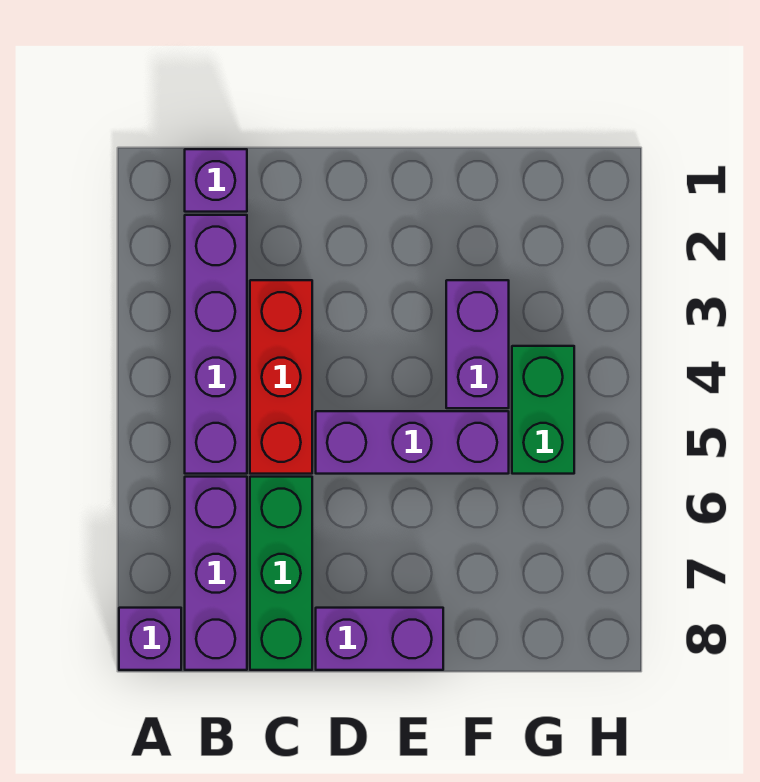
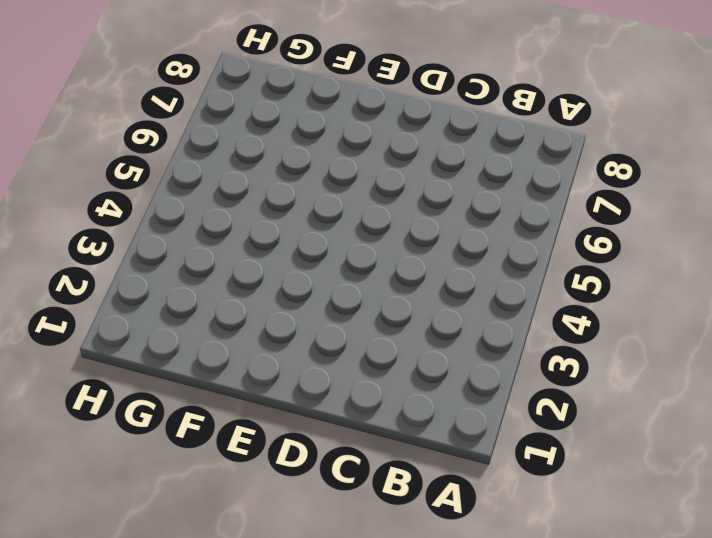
none -> purple brick A8 level 1
none -> purple brick B1 level 1

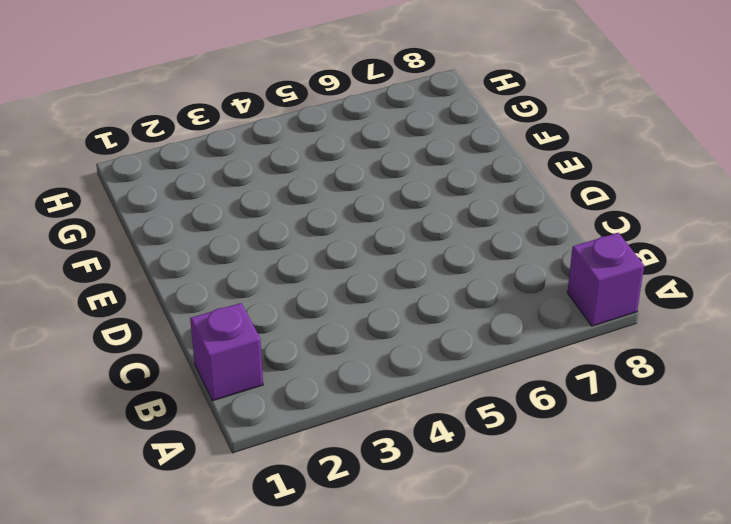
none -> purple brick B2:B5 level 1
none -> purple brick B6:B8 level 1

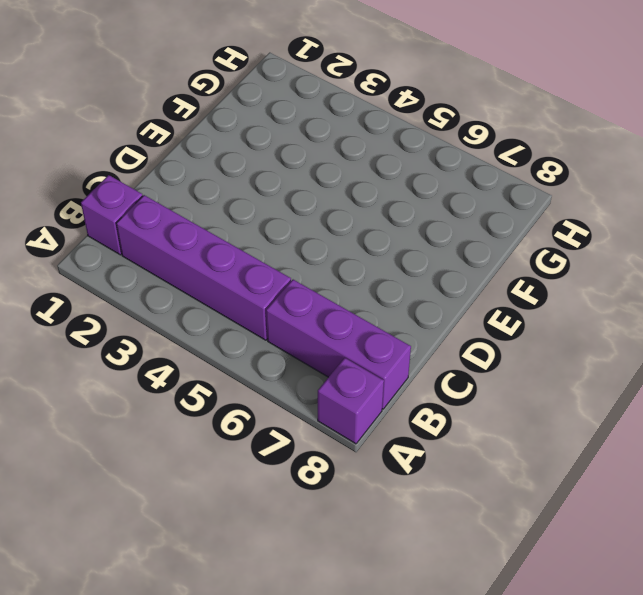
none -> red brick C3:C5 level 1
none -> green brick C6:C8 level 1

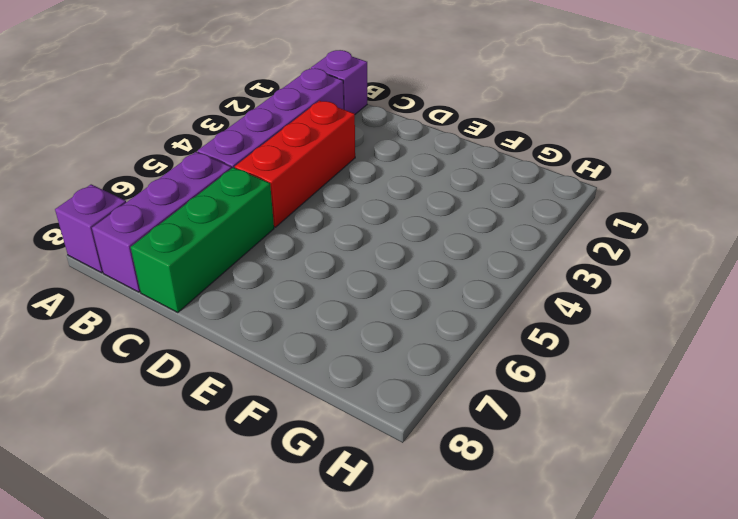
none -> purple brick D5:F5 level 1
none -> purple brick D8:E8 level 1

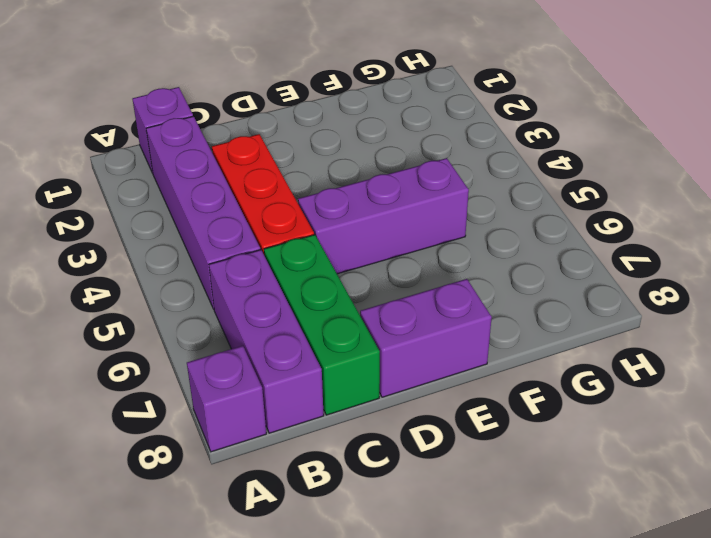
none -> purple brick F3:F4 level 1
none -> green brick G4:G5 level 1

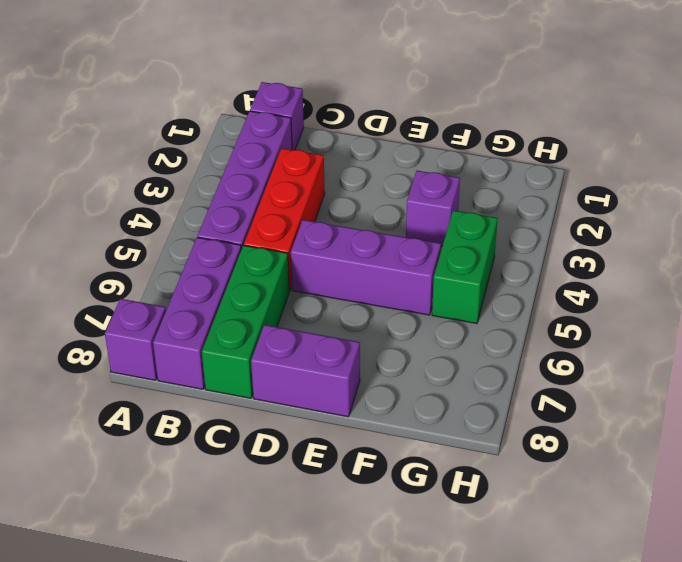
purple brick F3 level 1 -> purple brick F3:F4 level 1

